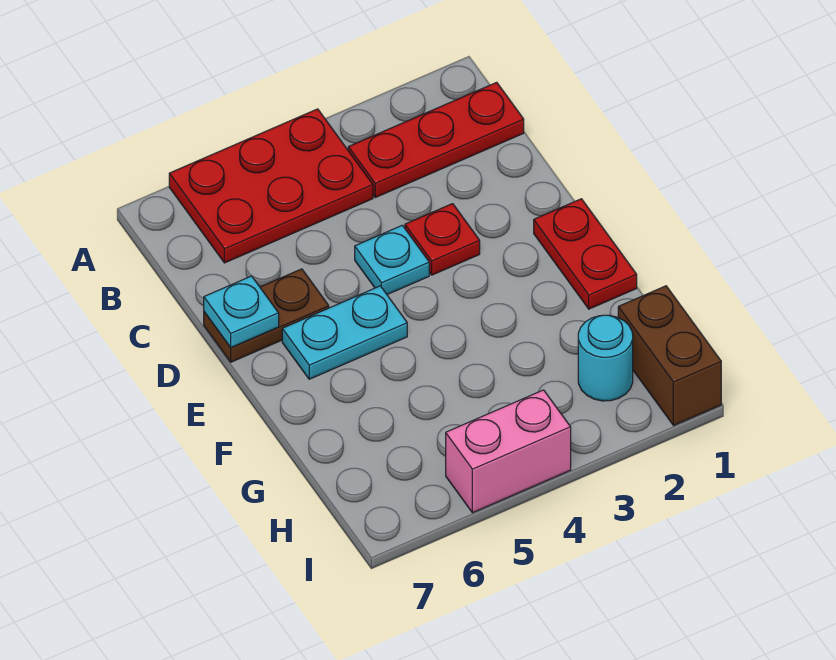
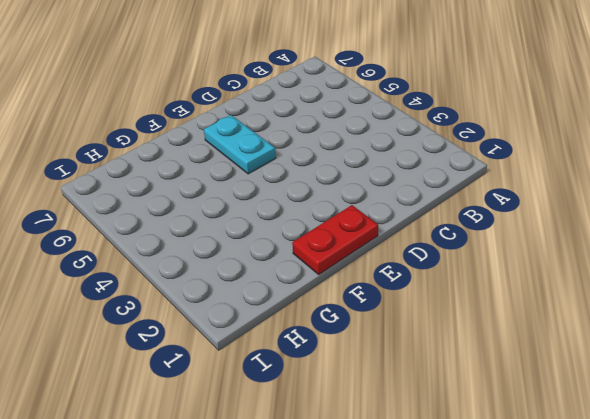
none -> red plate A4:B6 level 1
none -> red plate B1:B3 level 1

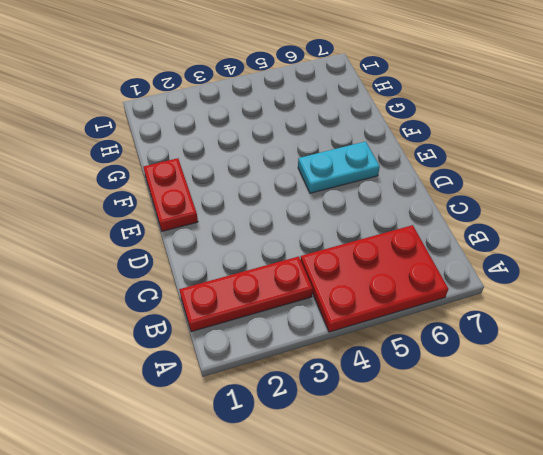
none -> red plate D3 level 1
none -> cyan plate D4 level 1

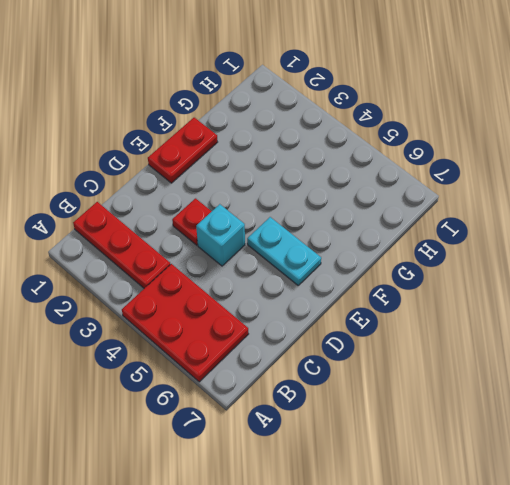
cyan brick D4 level 1 -> cyan plate D4 level 1
none -> brown plate D6:D7 level 1
none -> brown brick H1:I1 level 1

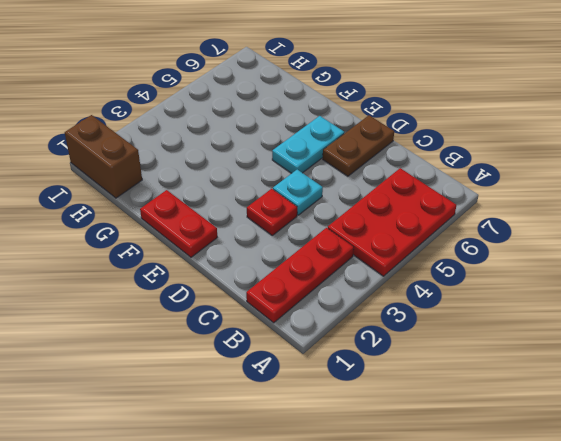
none -> cyan round brick H2 level 1
none -> pink brick I4:I5 level 1

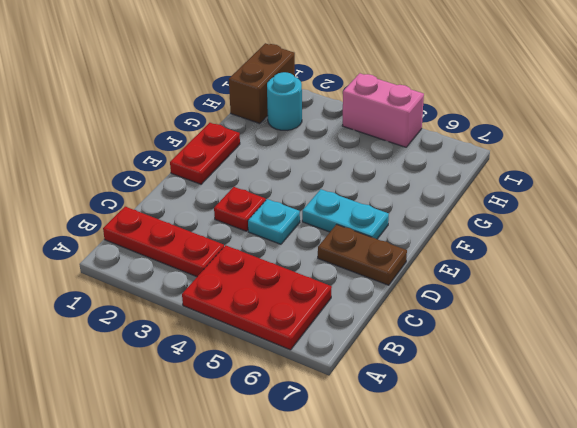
none -> cyan plate D7 level 2

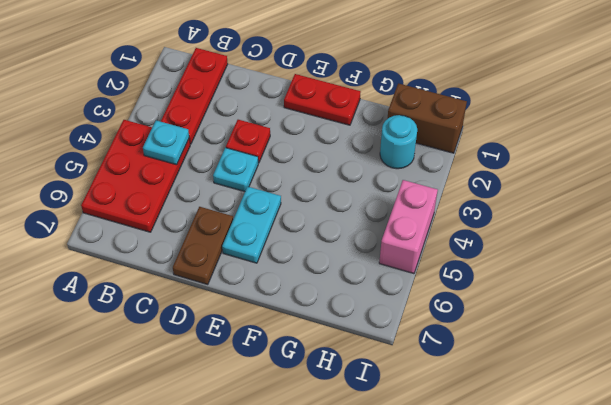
cyan plate B4 level 2 -> cyan plate D7 level 2

